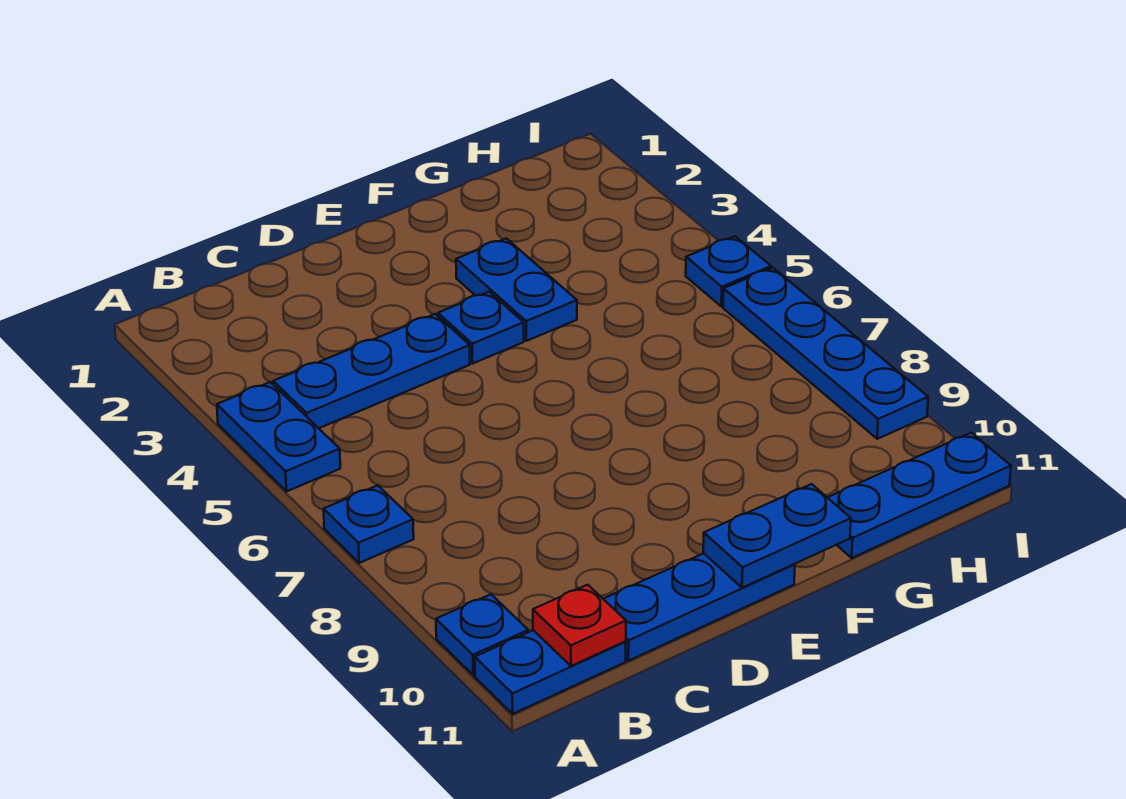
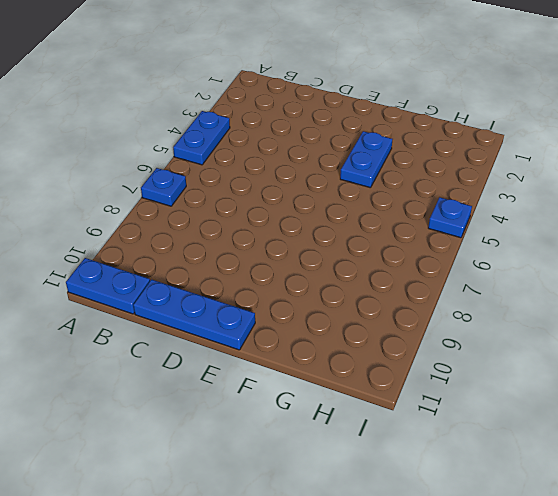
none -> blue plate A10 level 1
none -> blue plate B4:D4 level 1
none -> blue plate E4 level 1

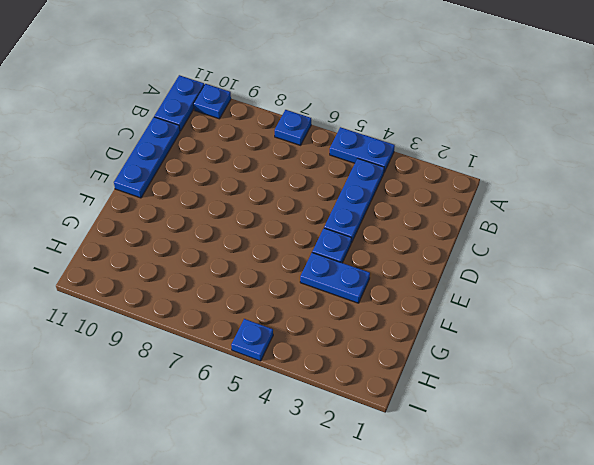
none -> blue plate G11:I11 level 1
none -> blue plate I6:I9 level 1
none -> red plate B11 level 2

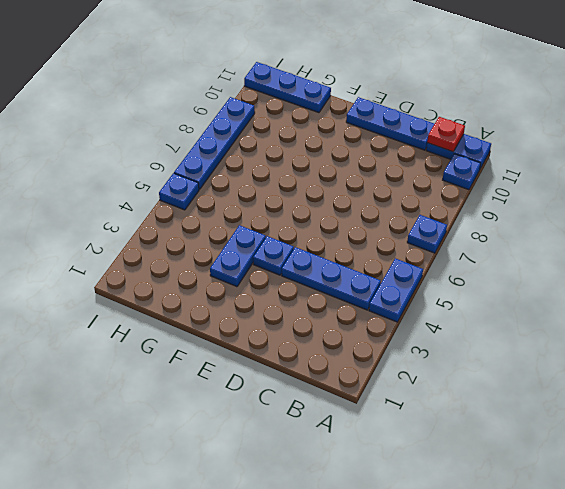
none -> blue plate E11:F11 level 2

